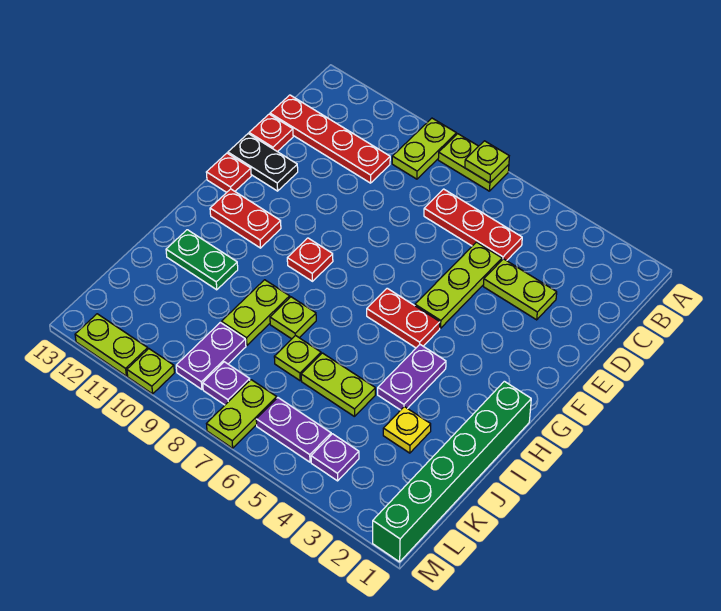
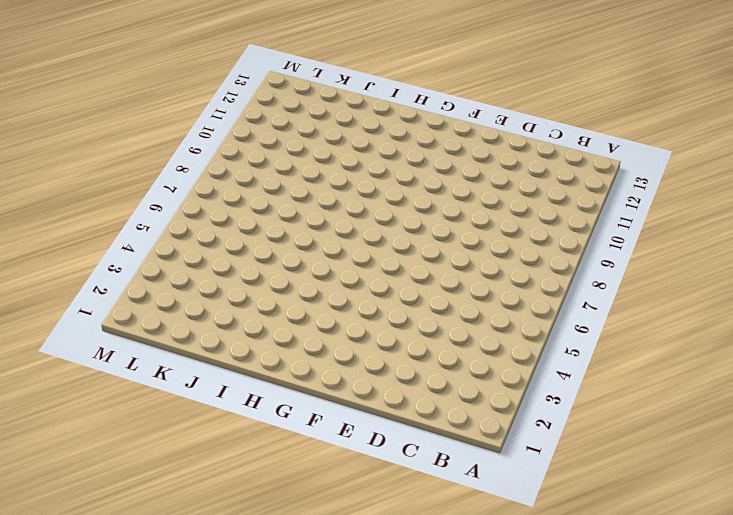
none -> lime plate A7:A8 level 1
none -> lime plate A9:B9 level 1
none -> red plate C5:C7 level 1

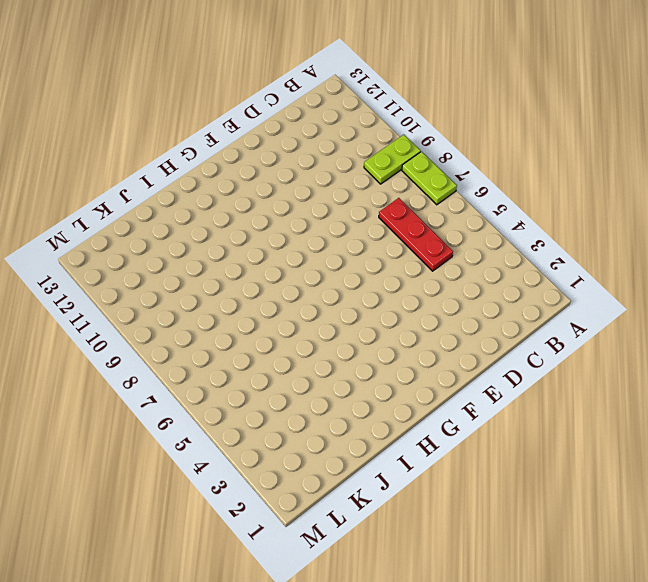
none -> red plate C10:C13 level 1
none -> lime plate D3:D4 level 1
none -> lime plate D5:F5 level 1

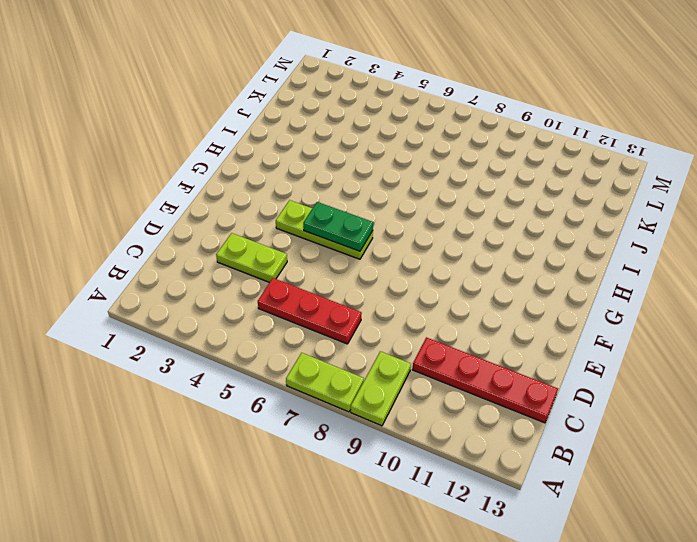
lime plate F4:F6 level 1 -> lime plate D5:F5 level 1
green plate F5:F6 level 2 -> green plate I11:I12 level 1
none -> red plate D13 level 1
none -> black plate E12:E13 level 1
none -> red plate F13 level 1

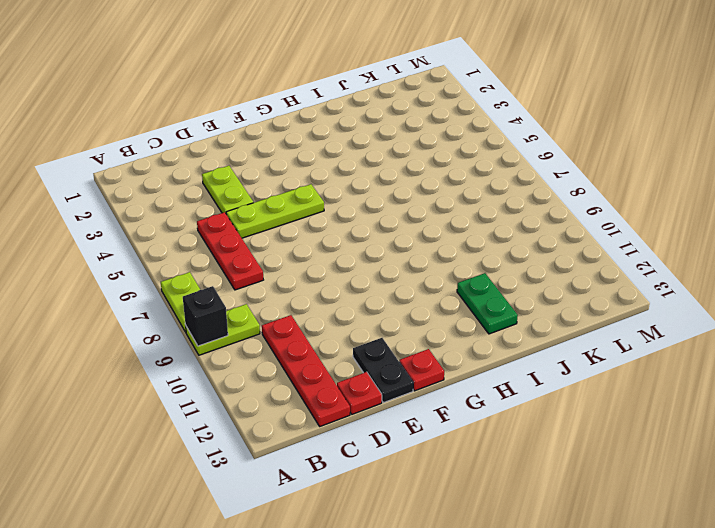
black brick A9 level 2 -> none
none -> red plate G5:G6 level 1
none -> red plate G9 level 1
none -> red plate G11:G12 level 1

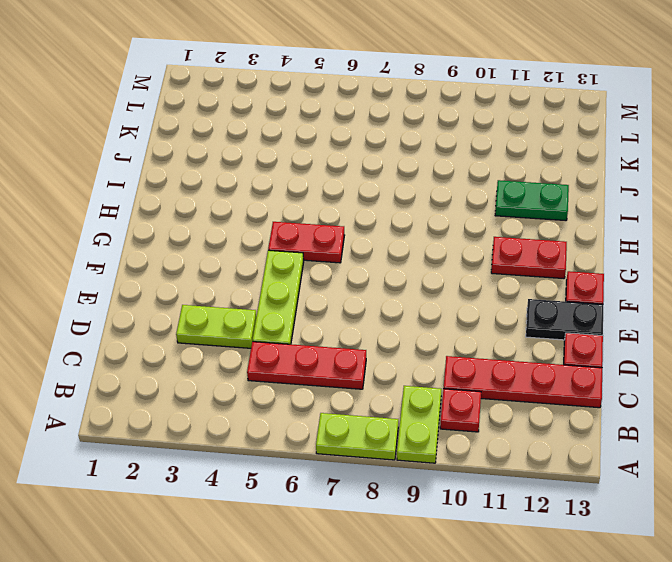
red plate B10 level 1 -> red plate G9 level 1
none -> green brick H1:M1 level 1
none -> purple plate H4:I4 level 1
none -> lime plate I8 level 1

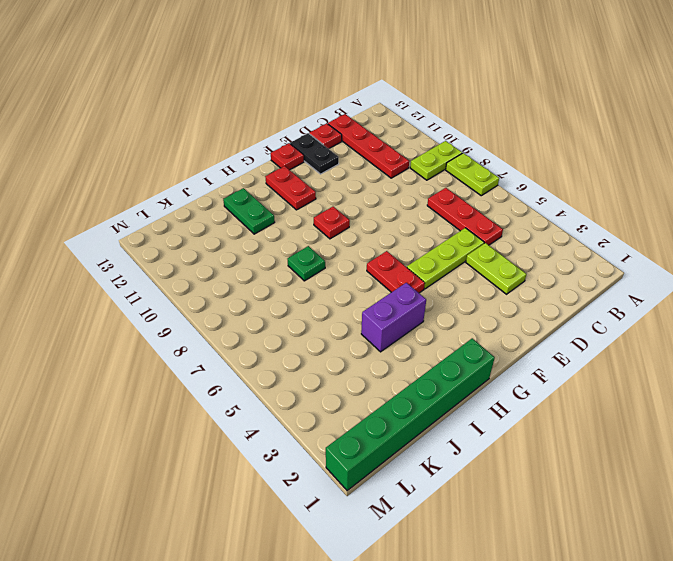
purple brick H4:I4 level 1 -> purple plate H4:I4 level 1
green plate I8 level 1 -> lime plate I8 level 1
none -> lime plate I9:J9 level 1
none -> yellow plate J3 level 1
none -> lime plate J5:J6 level 1

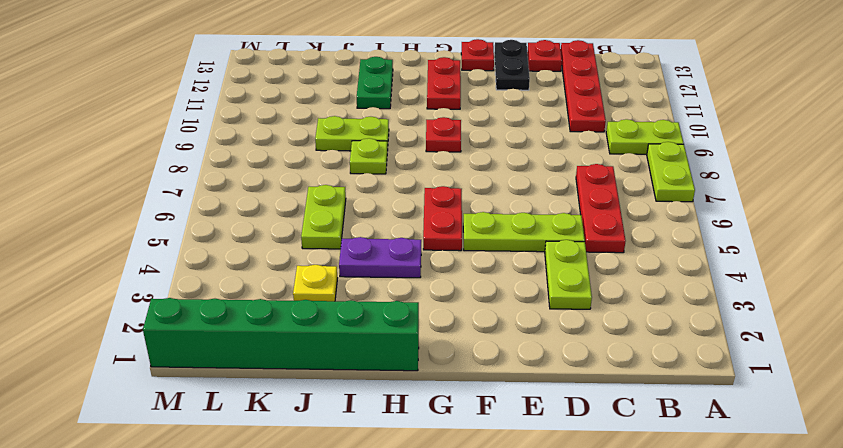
none -> lime plate J7 level 1
none -> purple plate K9:L9 level 1
none -> purple plate L4 level 1

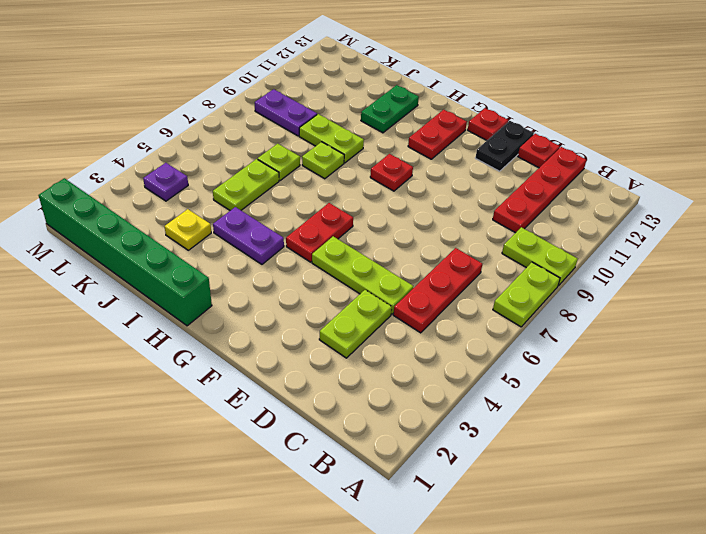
none -> purple plate L5:L6 level 1
none -> lime plate L7:M7 level 1
none -> purple plate L8 level 1

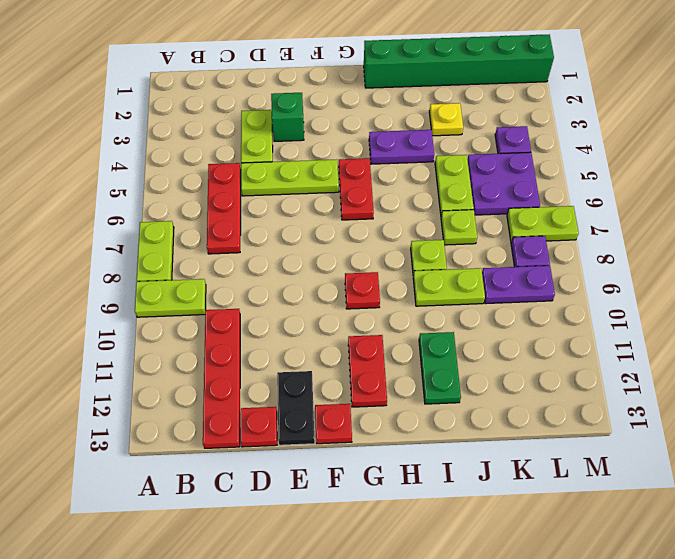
green brick E3 level 1 -> none
purple plate K5:L6 level 1 -> purple plate L5:L6 level 1
none -> lime plate M10 level 1
none -> lime plate M11:M12 level 1
none -> lime plate A7 level 2

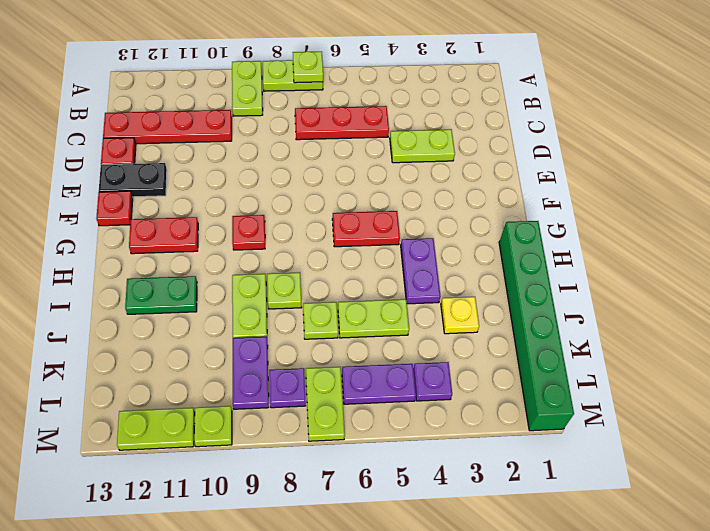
none -> lime plate D5:F5 level 1

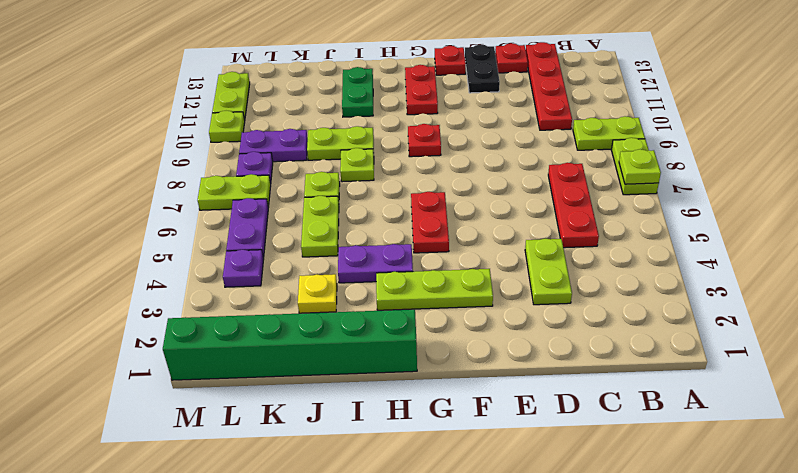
lime plate F3:H3 level 1 -> lime plate D5:F5 level 1

